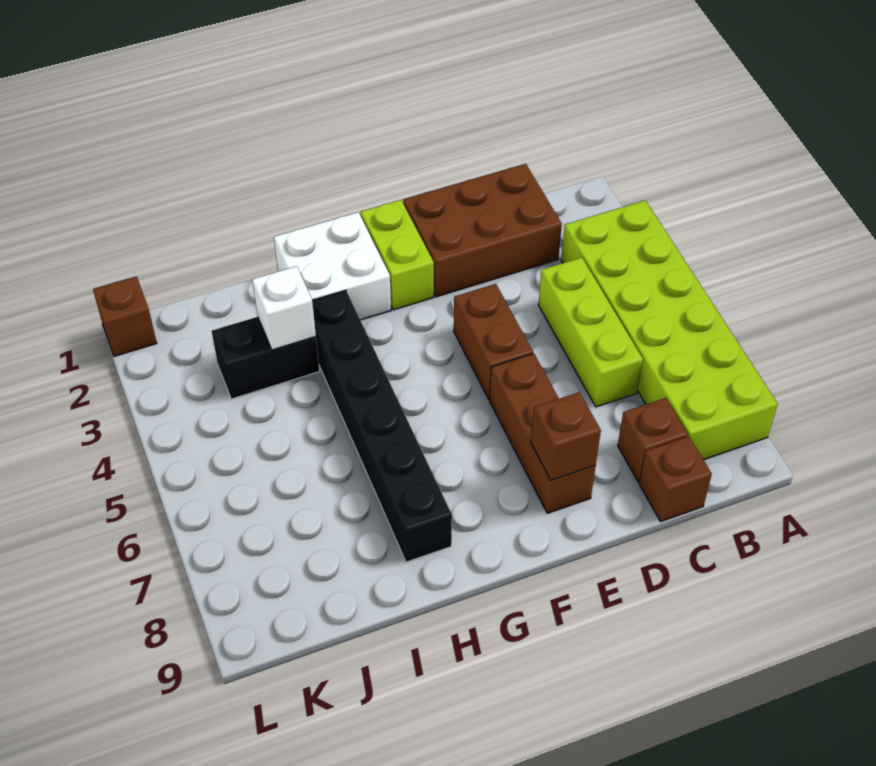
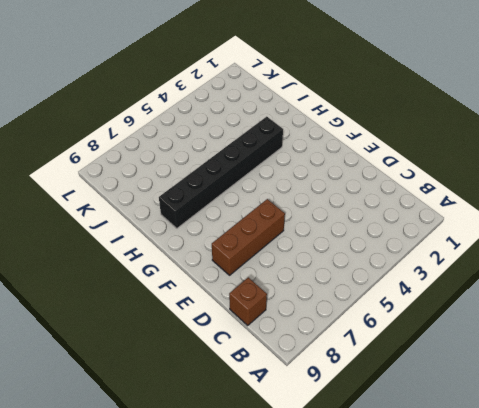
none -> lime brick A3:B8 level 1
none -> brown brick C1:E2 level 1
none -> lime brick C4:C6 level 1

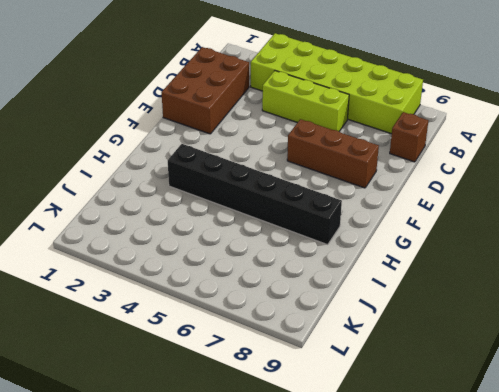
none -> brown brick C8 level 1
none -> brown brick E4:E5 level 1
none -> lime brick F1:F2 level 1

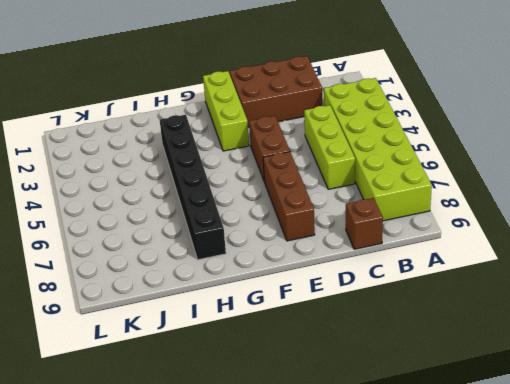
lime brick F1:F3 level 1 -> lime brick F1:F2 level 1
none -> brown brick C8 level 1
none -> white brick G1:H2 level 1
none -> black brick I3:J3 level 1

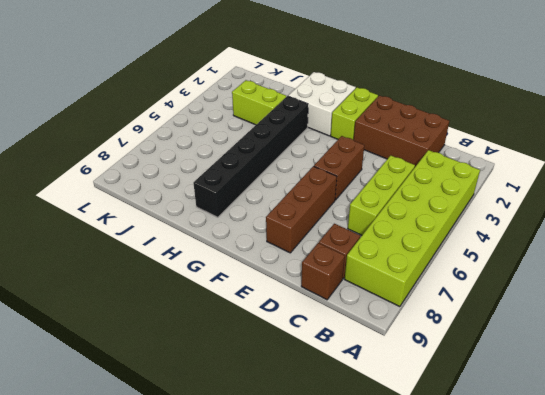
lime brick I3:J3 level 1 -> black brick I3:J3 level 1
none -> brown brick L1 level 1
none -> brown brick E8 level 2
none -> white brick I3 level 2

